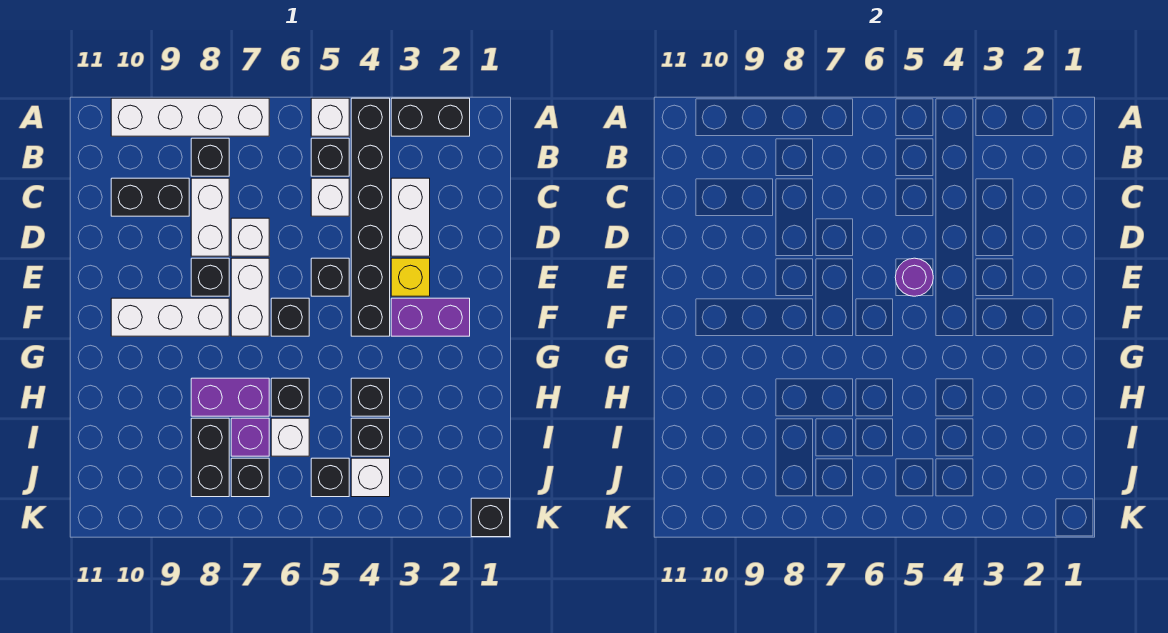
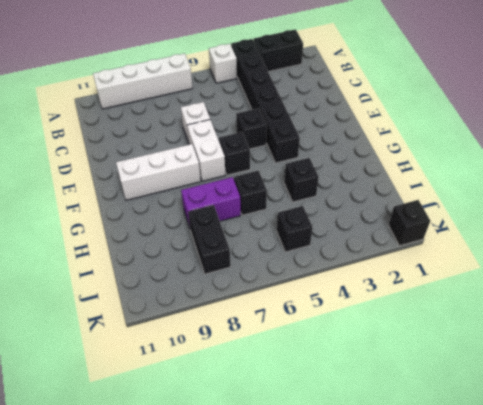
none -> black brick B5 level 1
none -> black brick B8 level 1
none -> white brick C3:D3 level 1
none -> white brick C5 level 1

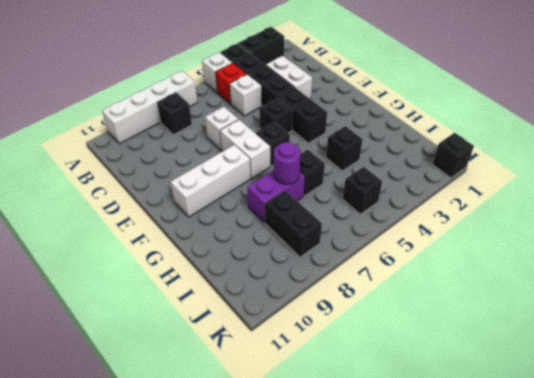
red brick B5 level 1 -> black brick B5 level 1
purple round brick H7 level 2 -> purple round brick E5 level 2
none -> white brick C8:D8 level 1
none -> black brick C9:C10 level 1
none -> yellow brick E3 level 1
none -> black brick E8 level 1

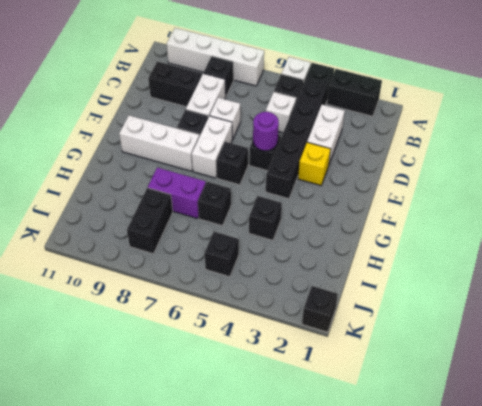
none -> purple brick F2:F3 level 1
none -> black brick I4 level 1
none -> white brick I6 level 1
none -> purple brick I7 level 1

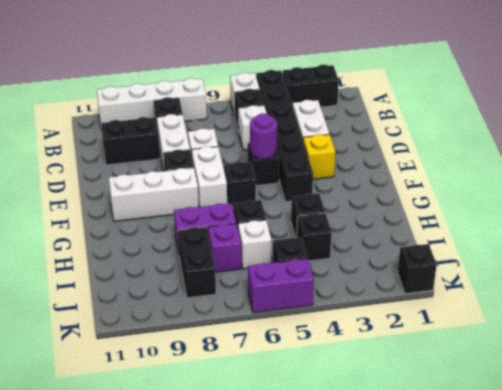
purple brick K5:K6 level 1 -> purple brick F2:F3 level 1
none -> white brick J4 level 1
none -> black brick J7 level 1

